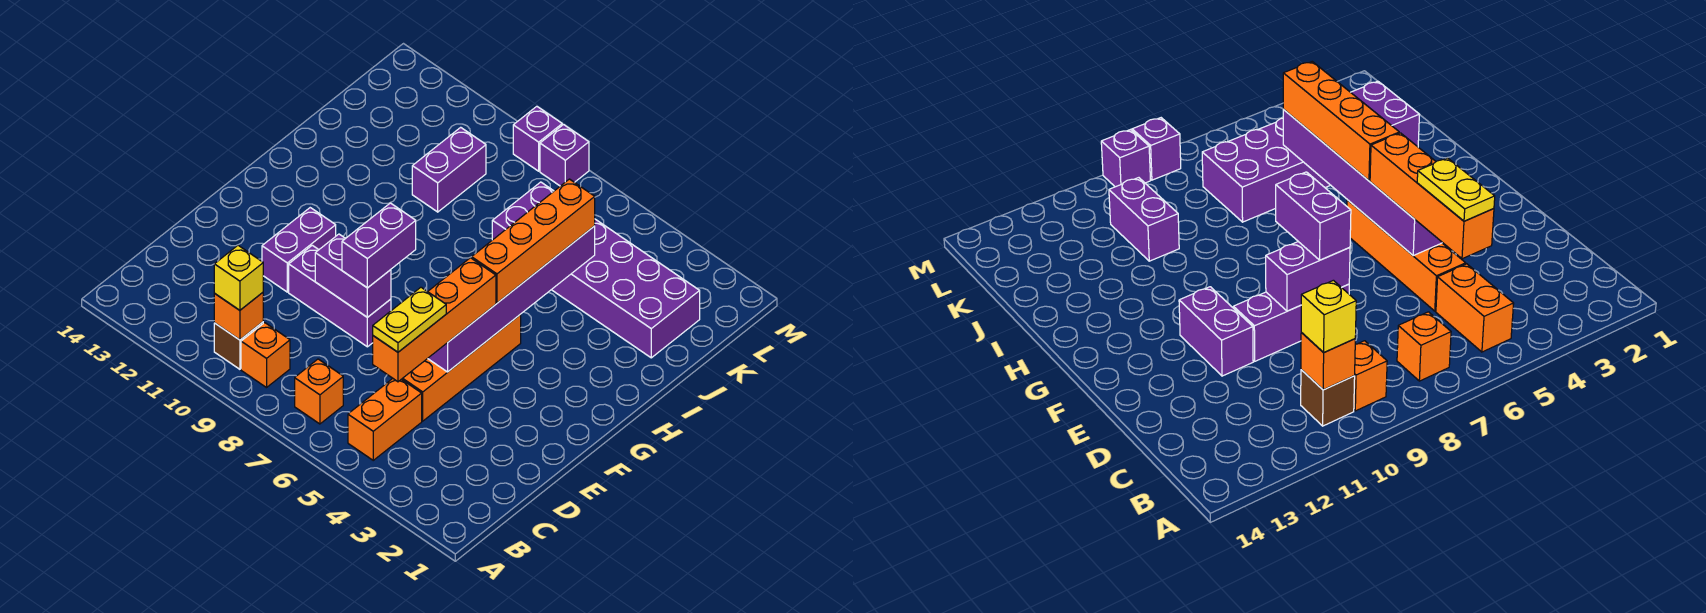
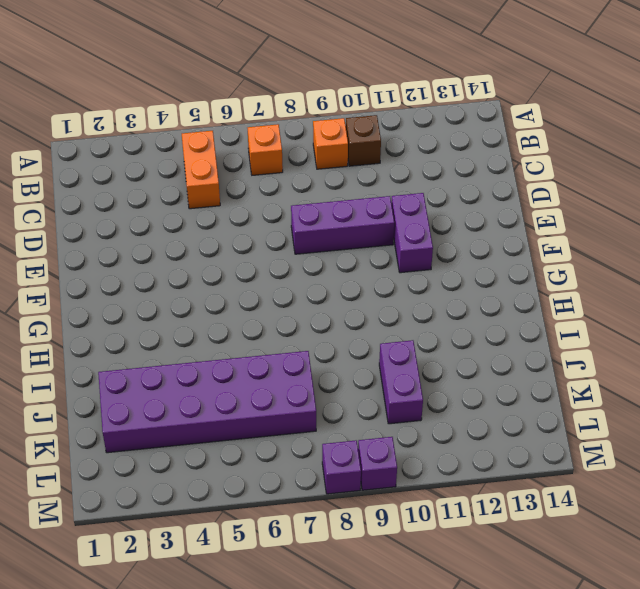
none -> orange brick D5:G5 level 1
none -> orange brick B10 level 2
none -> purple brick E5:J5 level 2

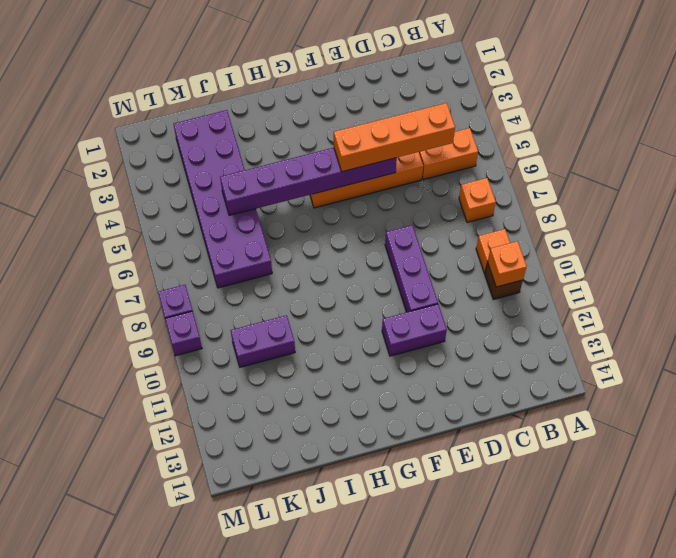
none -> purple brick E8:E9 level 2
none -> yellow brick B10 level 3
none -> purple brick E8:F8 level 3

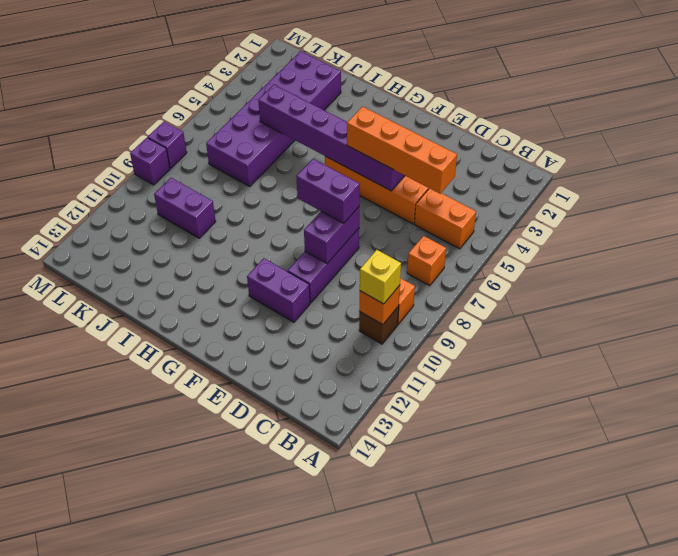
none -> orange brick G5:J5 level 3
none -> yellow plate C5:D5 level 4

